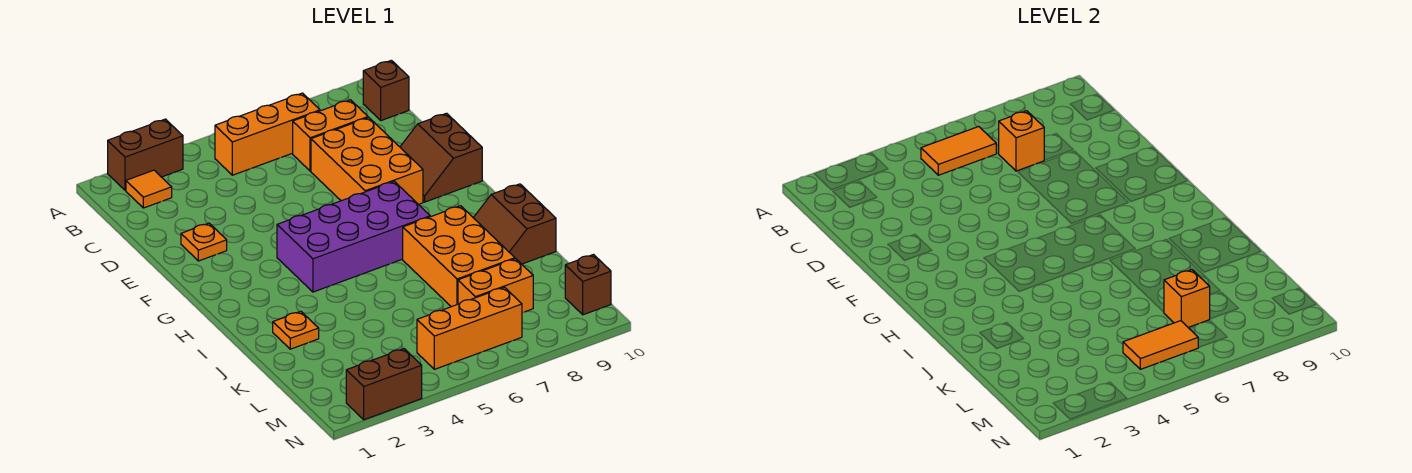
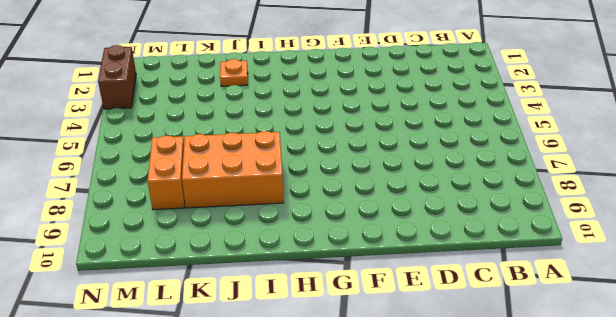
none -> brown brick A2:A3 level 1
none -> orange tile B2 level 1
none -> orange brick B5:B7 level 1

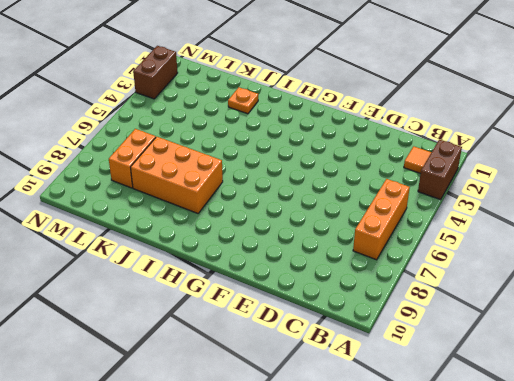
none -> brown brick B10 level 1
none -> orange brick C7:C8 level 1
none -> orange brick D7:F8 level 1

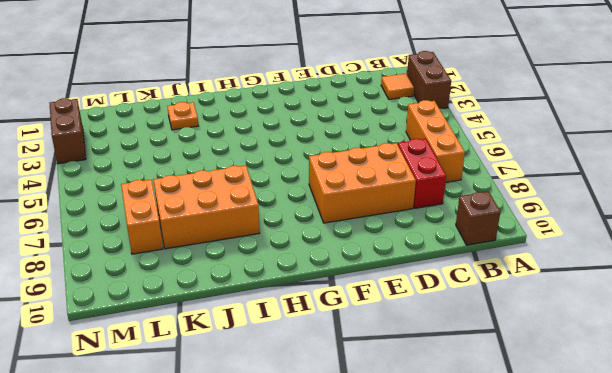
red brick C7:C8 level 1 -> orange brick C7:C8 level 1
none -> orange plate E2 level 1
none -> brown slope E9:F10 level 1 top 10
none -> purple brick G4:H7 level 1

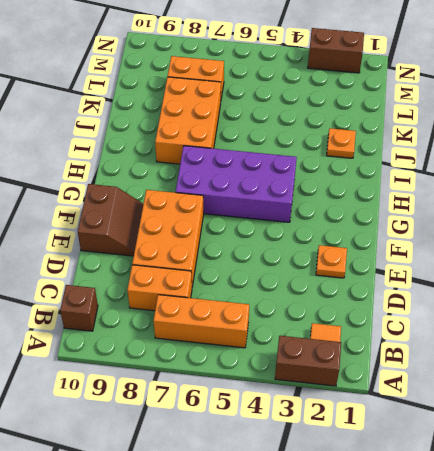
none -> brown slope I9:J10 level 1 top 10
none -> orange brick M5:M7 level 1
none -> brown brick M10 level 1

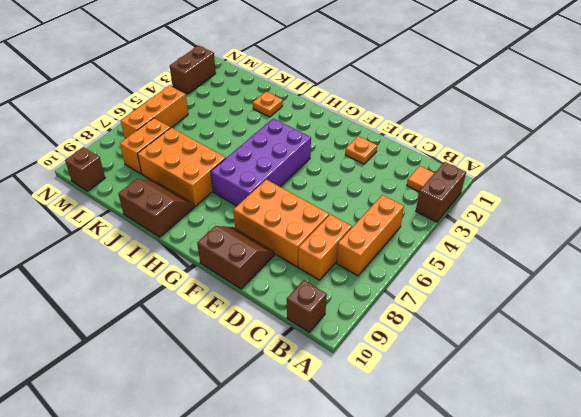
none -> orange tile B5:B6 level 2
none -> orange brick C7 level 2
none -> orange brick L7 level 2

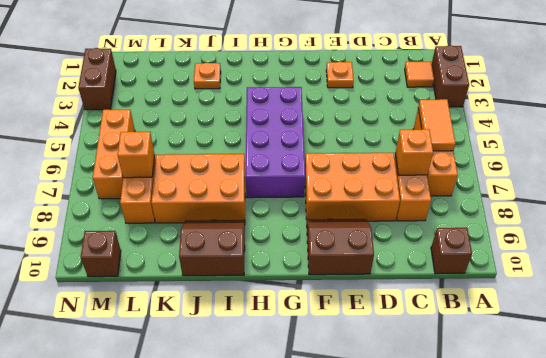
none -> orange tile M5:M6 level 2

